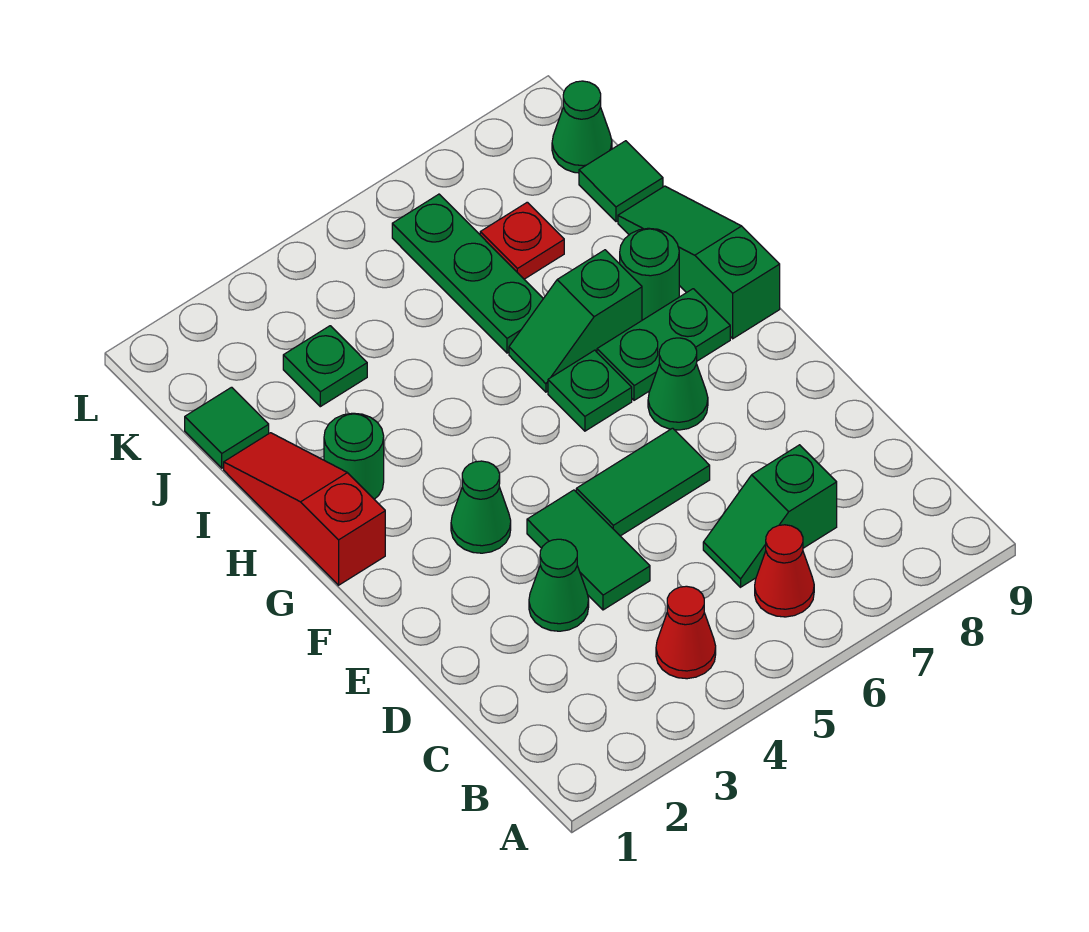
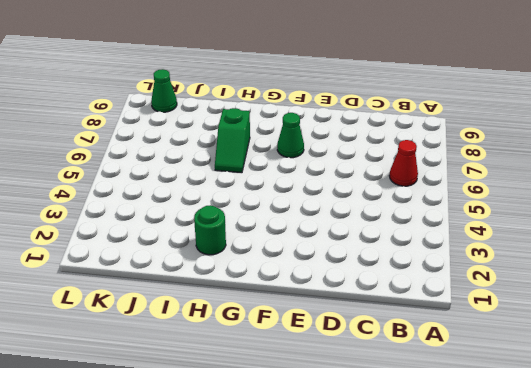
none -> red cone B4 level 1
none -> green slope C6:C7 level 1 top 7
none -> green cone D3 level 1

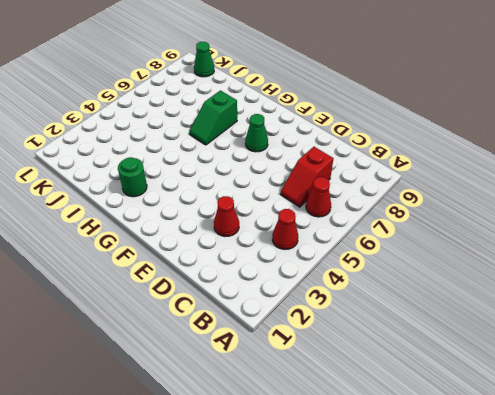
red slope C6:C7 level 1 top 7 -> green slope C6:C7 level 1 top 7
red cone D3 level 1 -> green cone D3 level 1
none -> green tile D4:E4 level 1
none -> green tile E5:E6 level 1
none -> green cone F3 level 1

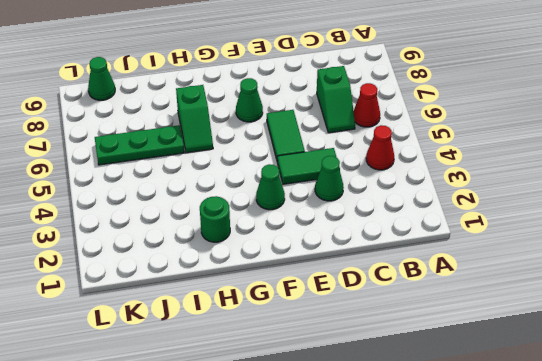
none -> red slope G1:I1 level 1 top G
none -> green plate G6 level 1
none -> green plate G7:G8 level 1

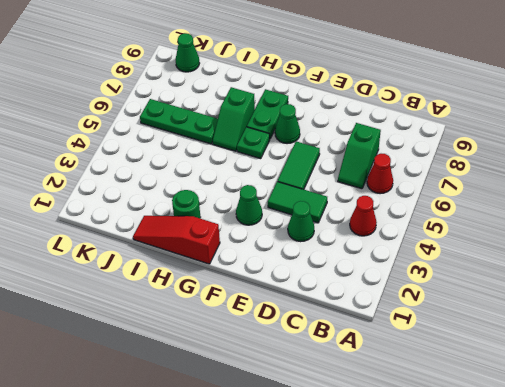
none -> green slope G9:I9 level 1 top G
none -> green round brick H8 level 1
none -> green tile J1 level 1

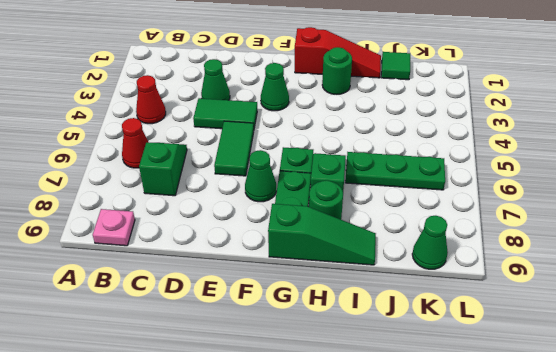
pink plate B9 level 1 -> none
none -> green plate J3 level 1
none -> red plate J7 level 1
none -> green tile J9 level 1

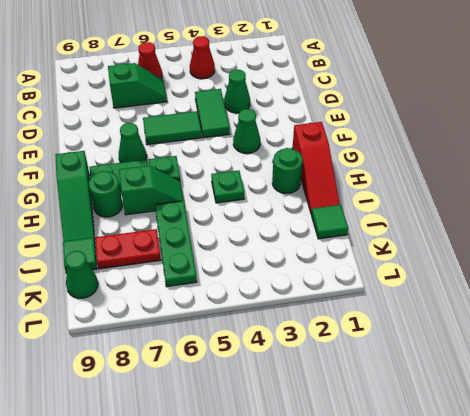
green plate H4 level 1 -> green plate J3 level 1
red plate J7:J8 level 1 -> red plate J7 level 1

